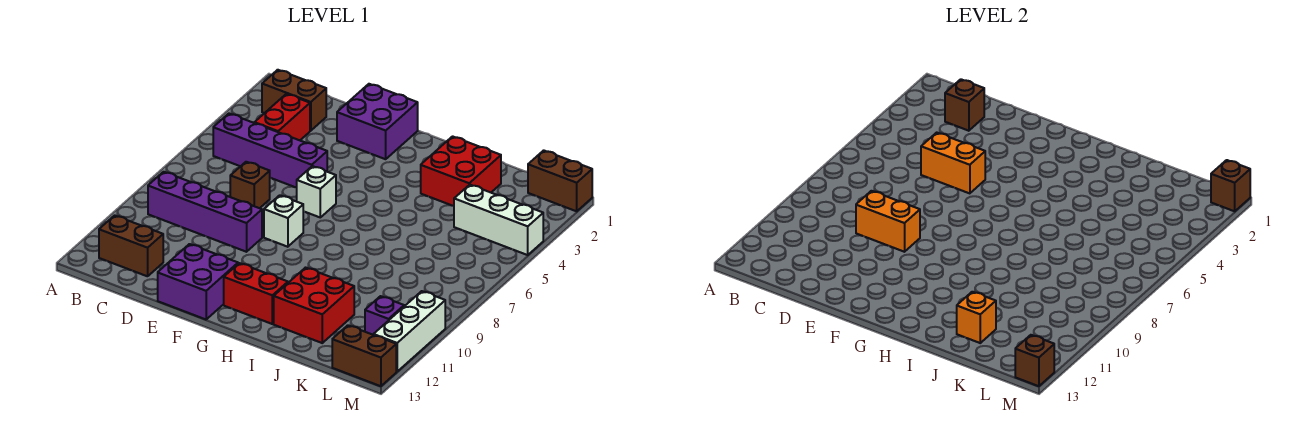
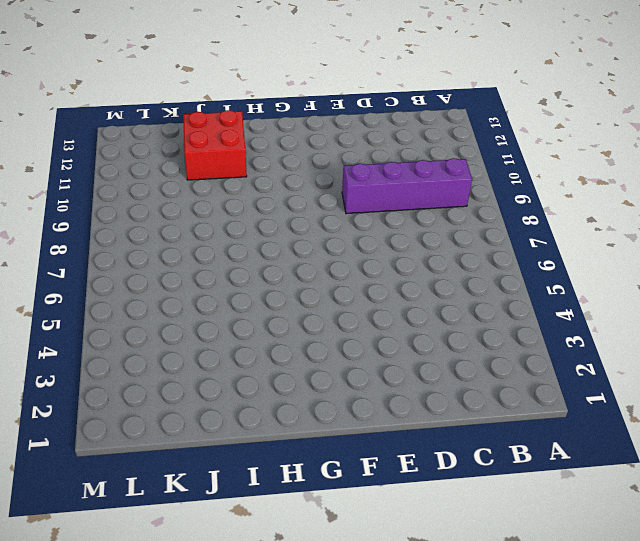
none -> brown brick B2:C2 level 1
none -> purple brick B5:E5 level 1
none -> brown brick B12:C12 level 1

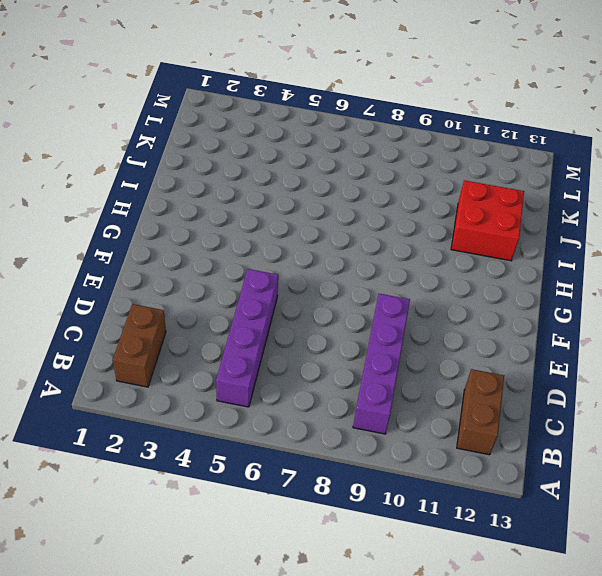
none -> red brick C3:C4 level 1
none -> brown brick D7 level 1
none -> purple brick E1:F2 level 1

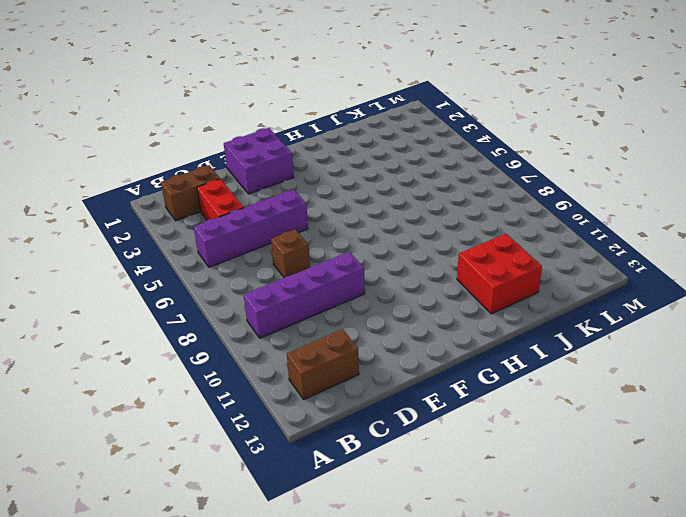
none -> purple brick E12:F13 level 1
none -> white brick F6 level 1
none -> white brick F8 level 1

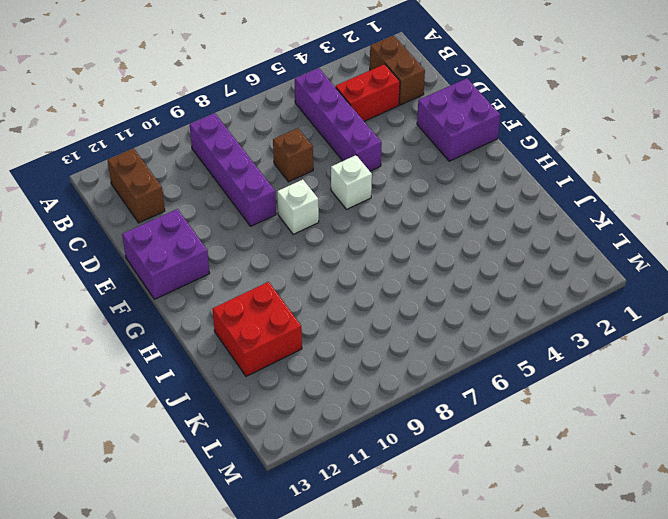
none -> red brick G12:H12 level 1
none -> red brick I2:J3 level 1
none -> white brick K4:M4 level 1

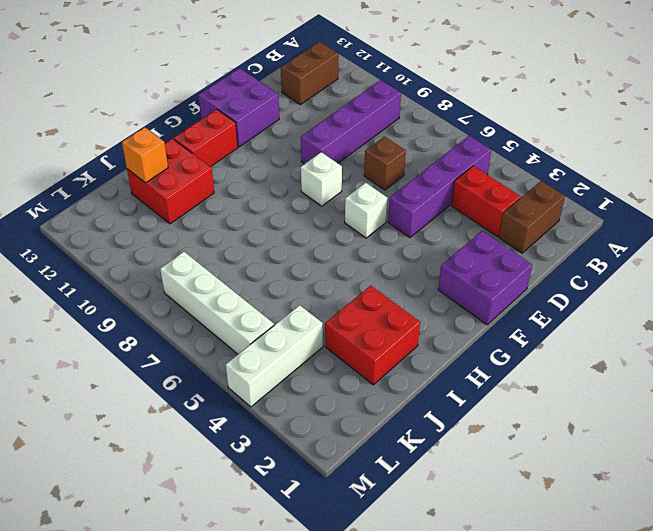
white brick L5:L8 level 1 -> none
none -> brown brick L1:M1 level 1
none -> purple brick L11 level 1
none -> brown brick L13:M13 level 1

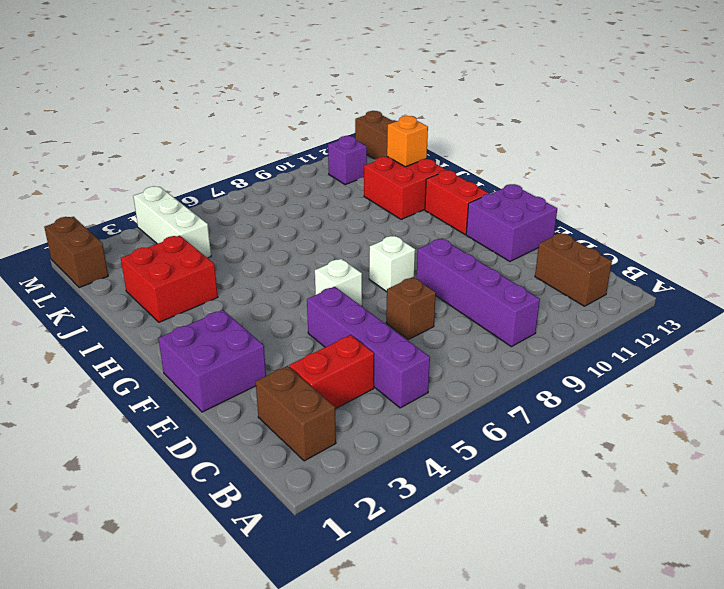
none -> white brick M10:M12 level 1
none -> brown brick C2 level 2
none -> orange brick D5:E5 level 2

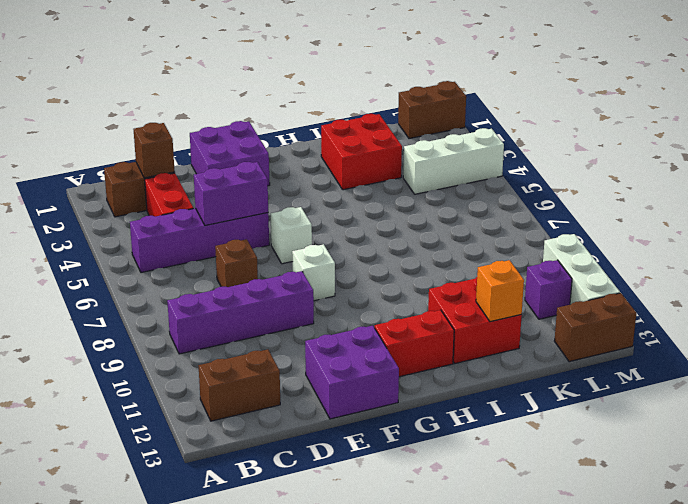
purple brick D5:E5 level 2 -> orange brick D5:E5 level 2
none -> orange brick D9:E9 level 2
none -> brown brick M1 level 2
none -> brown brick M13 level 2

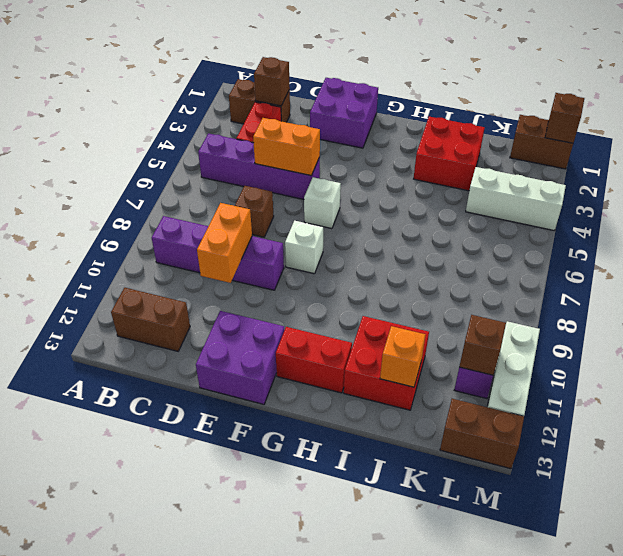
orange brick D9:D10 level 2 -> orange brick D9:E9 level 2
brown brick L11 level 2 -> brown brick M13 level 2

